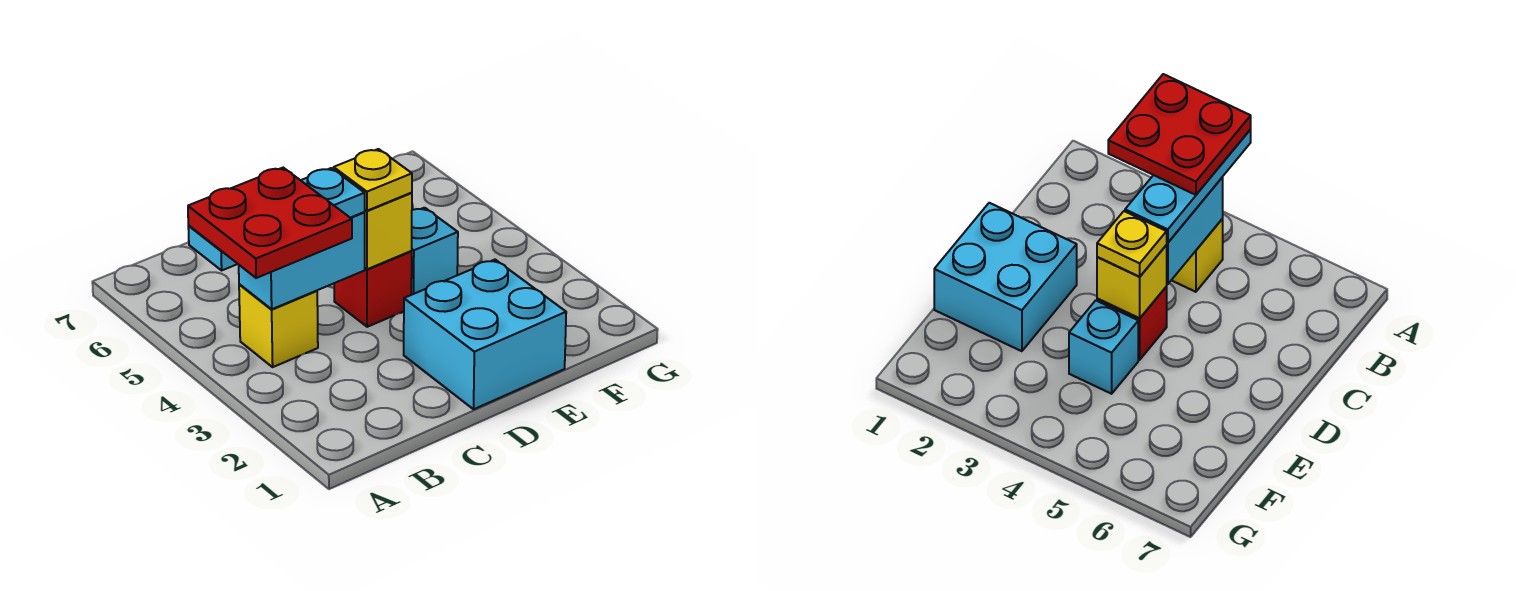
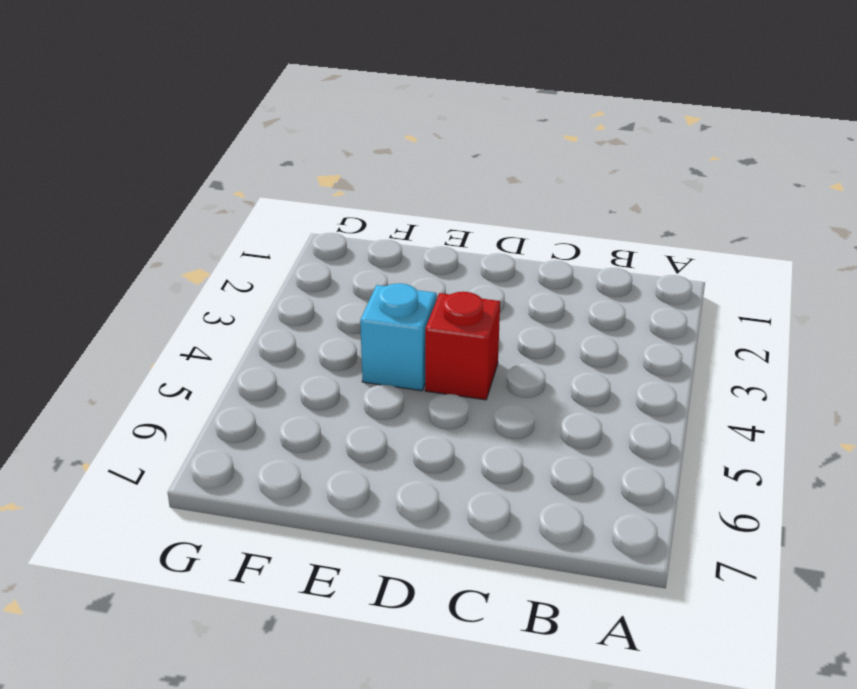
none -> yellow brick B4 level 1
none -> cyan brick D1:E2 level 1

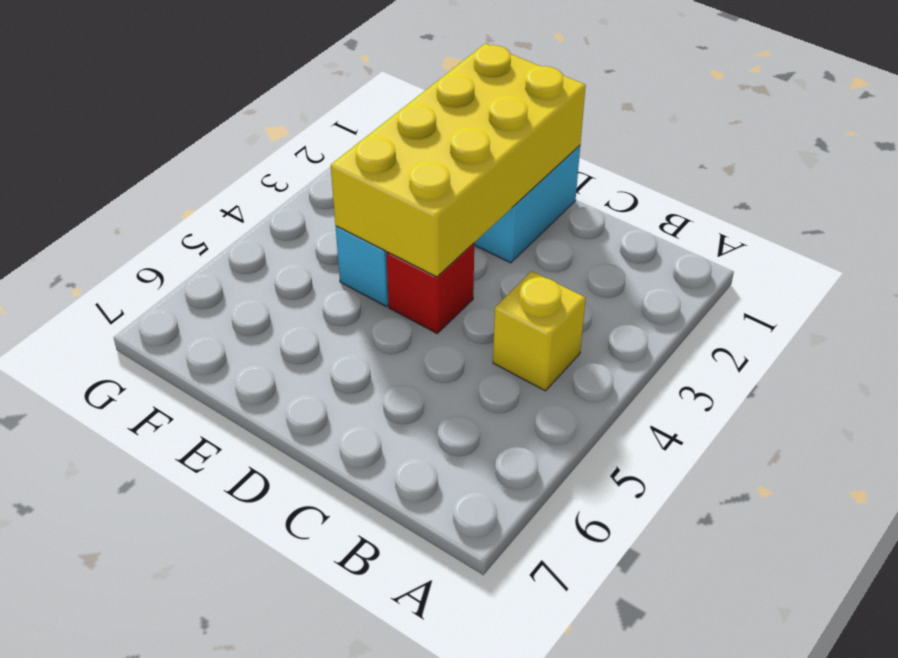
yellow brick D1:E4 level 2 -> yellow brick D4 level 2
none -> cyan brick B4:C4 level 2
none -> cyan plate A4:C4 level 3

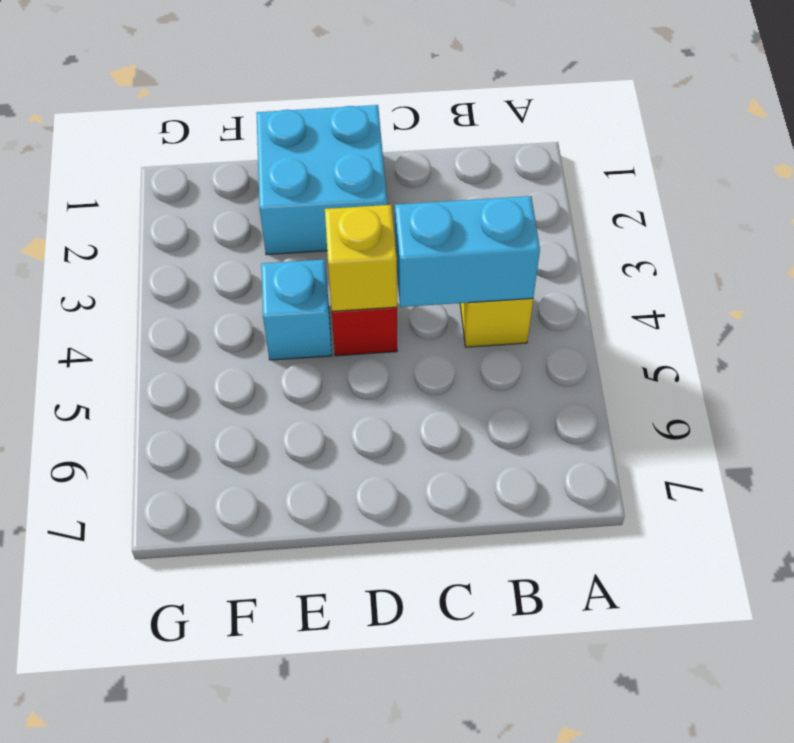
none -> cyan plate A4:C4 level 3
none -> yellow plate D4 level 3

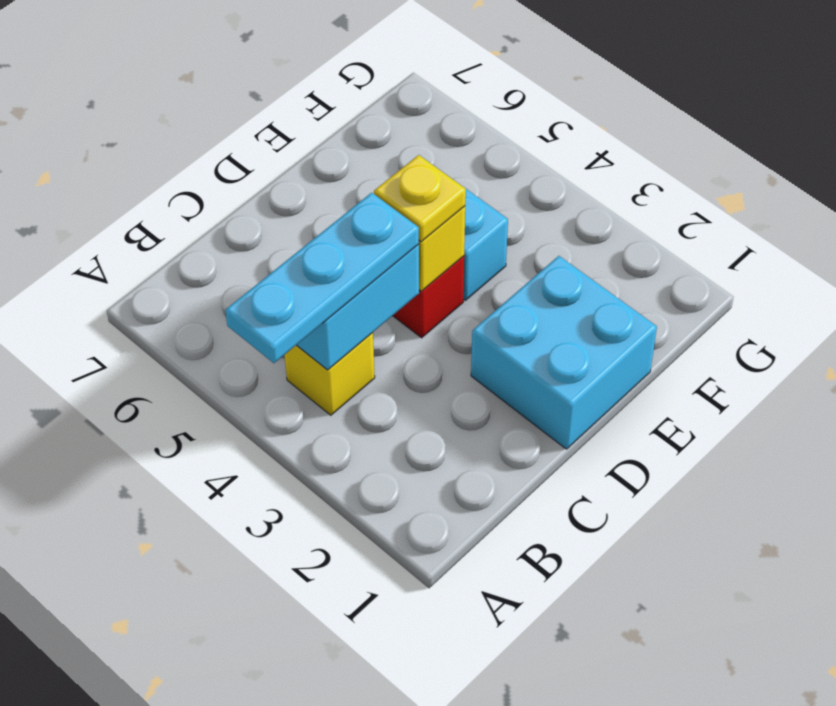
none -> red plate A3:B4 level 4

